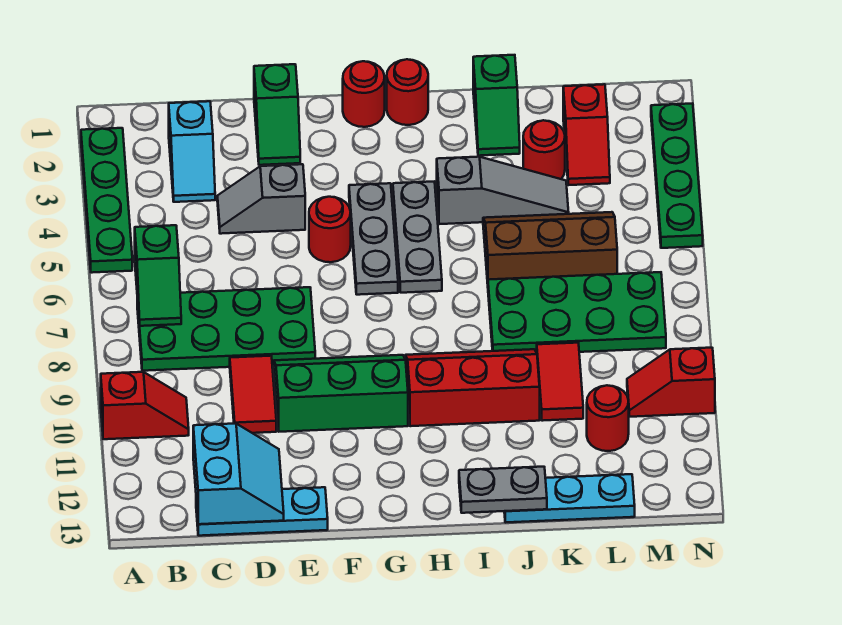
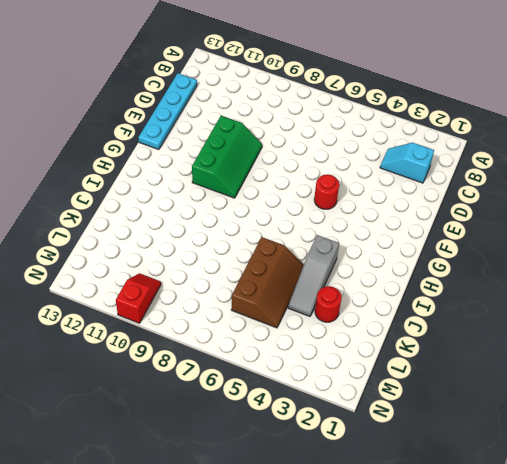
cyan plate C13:F13 level 1 -> cyan plate C13:E13 level 1
none -> green plate A2:A5 level 1
none -> red slope A10:B10 level 1 top A
none -> green plate B7:E8 level 1

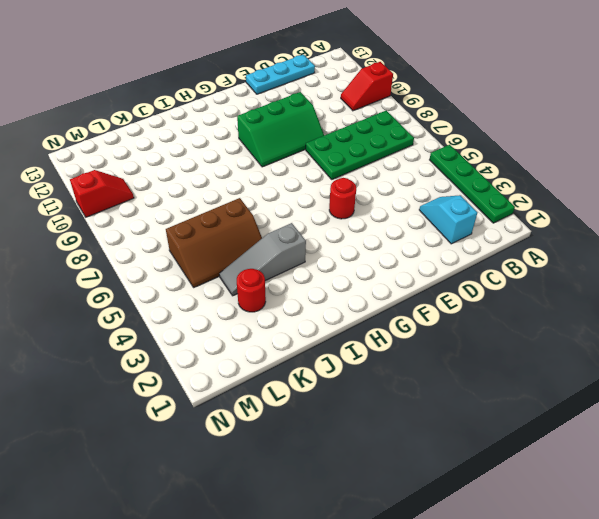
none -> grey slope D4:E4 level 1 top E
none -> red tile D9:D10 level 1
none -> green slope E1:E2 level 1 top 1

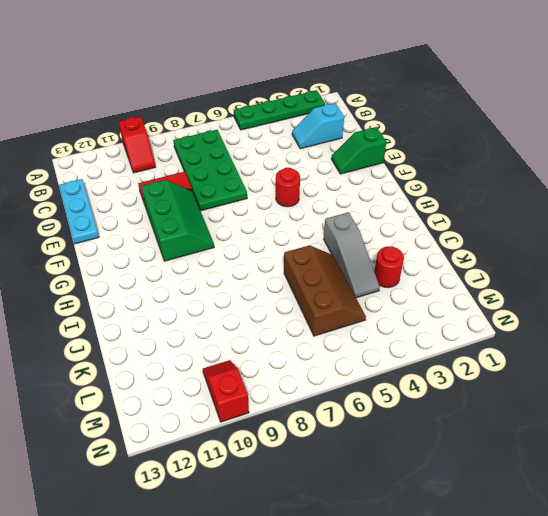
none -> grey slope D4:E4 level 1 top E
none -> red round brick G1 level 1
none -> grey plate G4:G6 level 1

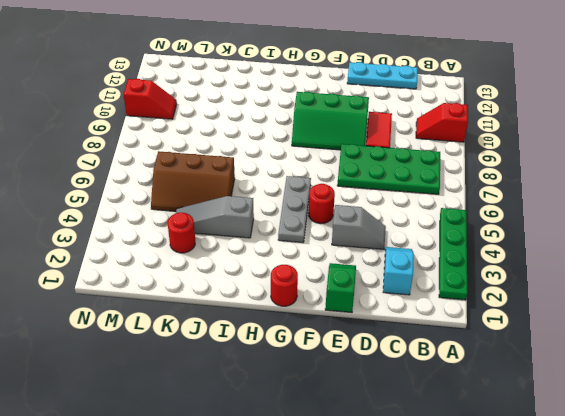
none -> red round brick H1 level 1
none -> grey plate H4:H6 level 1
none -> red slope H9:J10 level 1 top 10

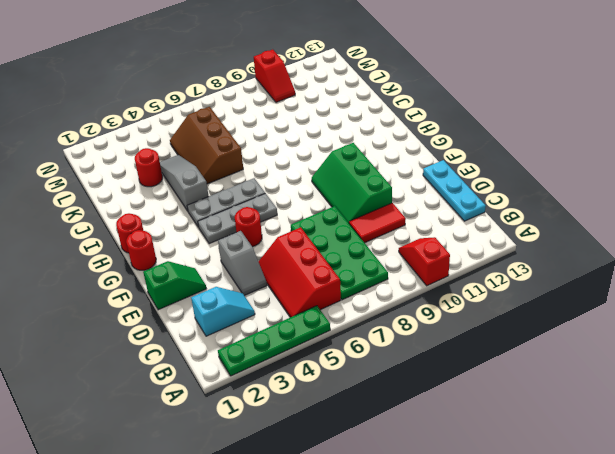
red slope B5:D6 level 1 top 6 -> red slope H9:J10 level 1 top 10
none -> green slope J1:J2 level 1 top 1
none -> green plate J7:M8 level 1
none -> cyan plate J13:L13 level 1

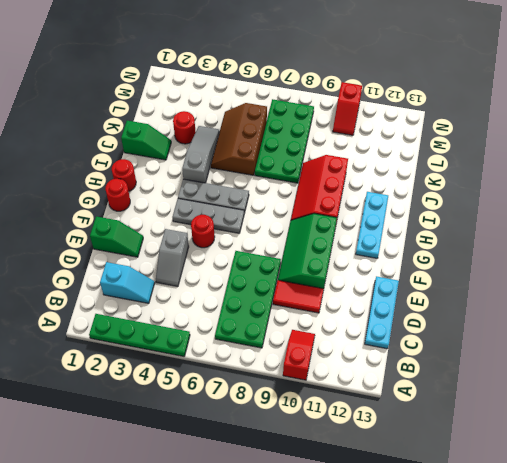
cyan plate G12:I12 level 1 -> cyan plate J13:L13 level 1
none -> red tile K9:K10 level 1
none -> red slope L2:L3 level 1 top 2
none -> red round brick L11 level 1

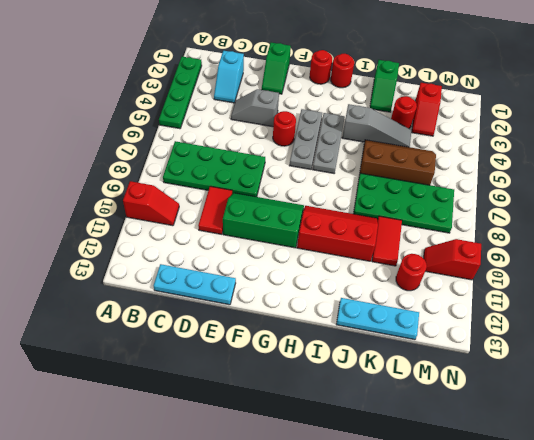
none -> green plate N2:N5 level 1
none -> green slope B6:B7 level 2 top 6
none -> cyan slope C12:D13 level 2 top C

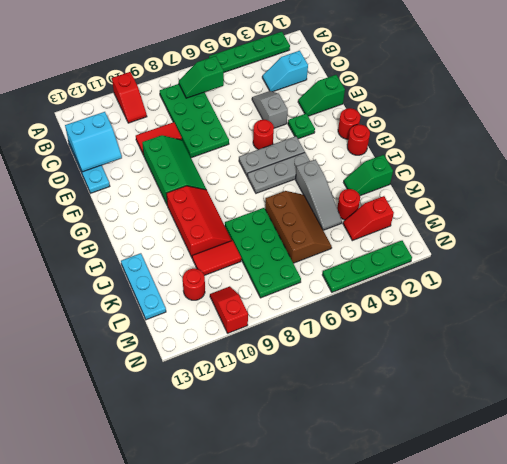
green plate F3 level 1 -> none
none -> grey plate I13:J13 level 2

